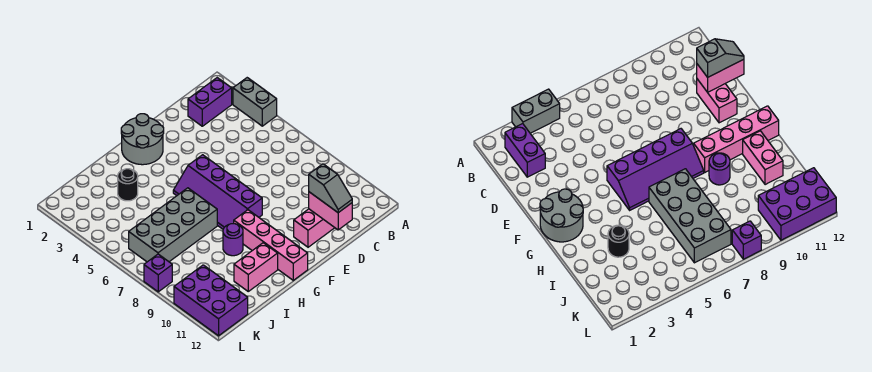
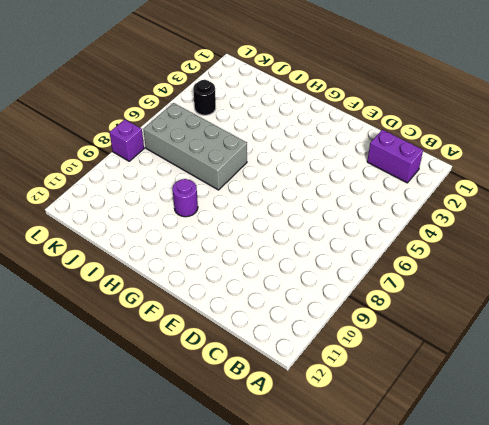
black round brick K4 level 1 -> black round brick I3 level 1
none -> grey brick A3:A4 level 1
none -> pink brick D11:E11 level 1
none -> grey round brick F1:G2 level 1

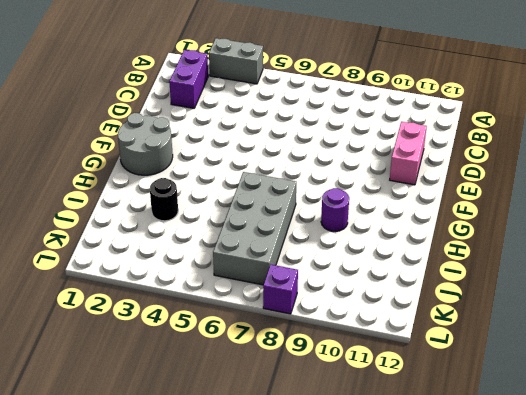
none -> purple slope F5:G8 level 1 top F
none -> pink brick G9:G12 level 1
none -> pink brick H11:I11 level 1

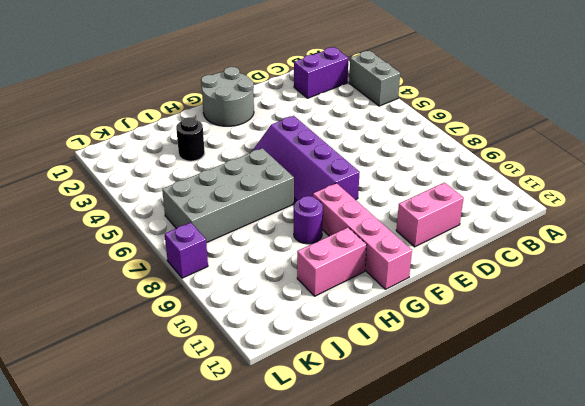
none -> purple brick K10:L12 level 1
none -> pink brick D11:D12 level 2
none -> grey slope D11:D12 level 3 top 11

